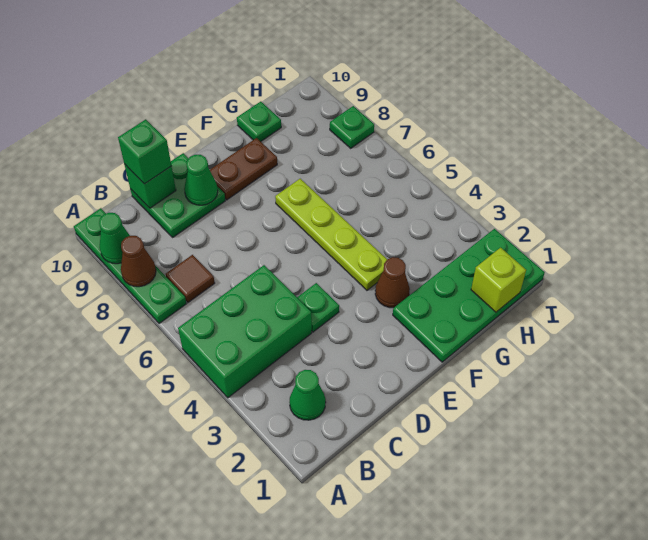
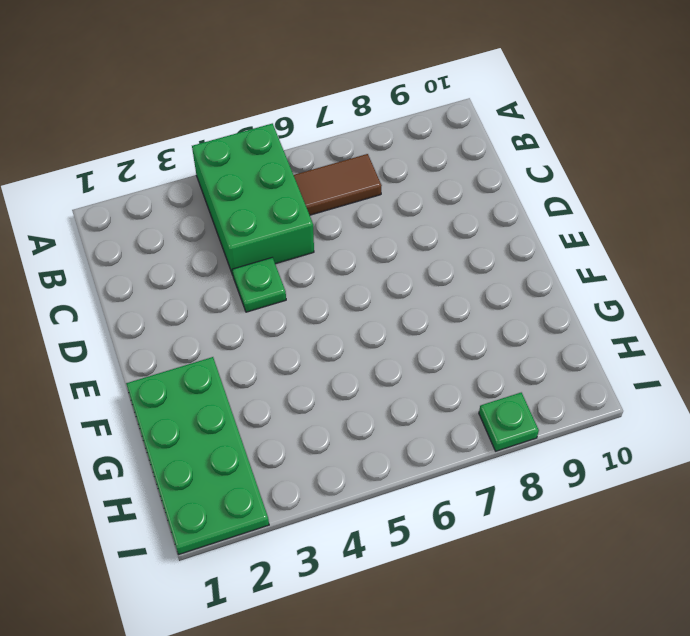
brown tile B6:B7 level 1 -> brown tile B7 level 1
none -> green plate A7:A10 level 1
none -> green cone B2 level 1
none -> green plate C9:D10 level 1

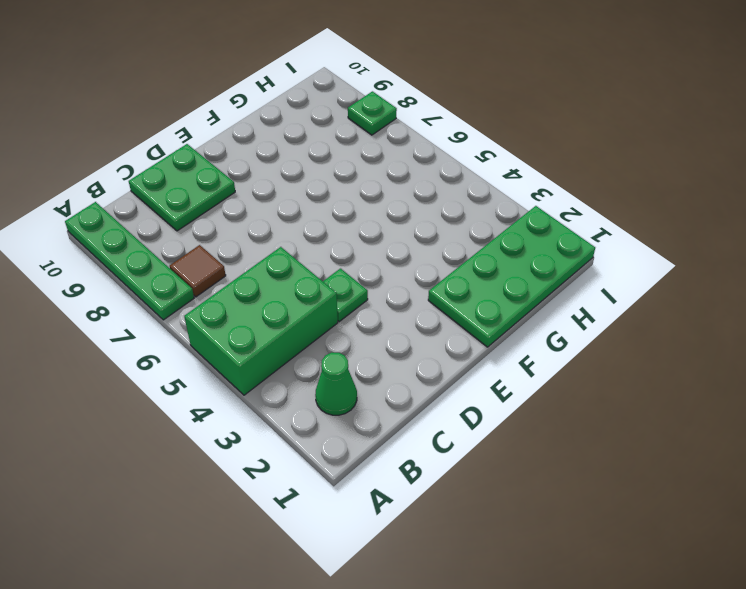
none -> brown plate E9:F9 level 1
none -> brown cone F3 level 1
none -> lime plate F4:F7 level 1

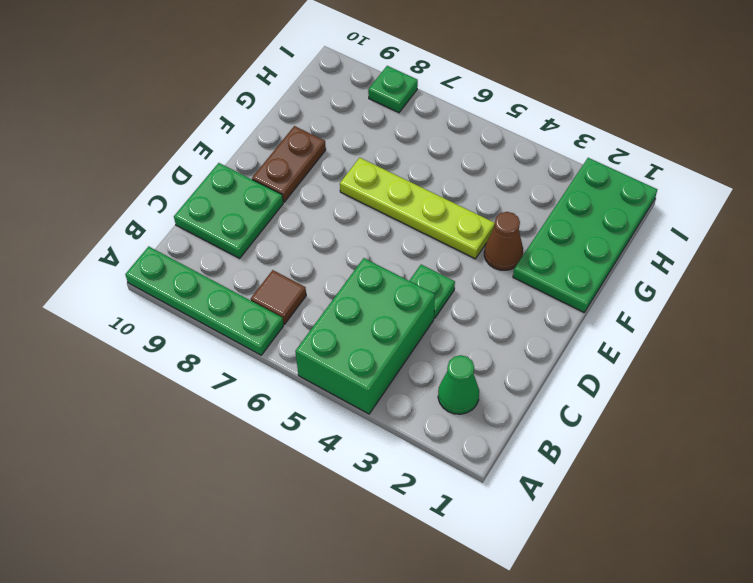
none -> green plate G10 level 1
none -> brown cone A8 level 2
none -> green cone A9 level 2

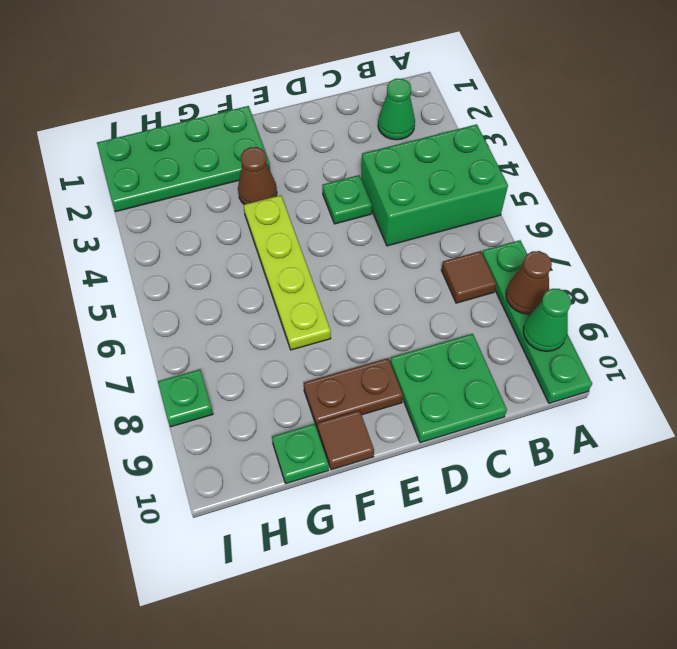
brown tile F10 level 1 -> none
none -> green brick C10 level 2
none -> green cone D9 level 2
none -> lime brick H1 level 2

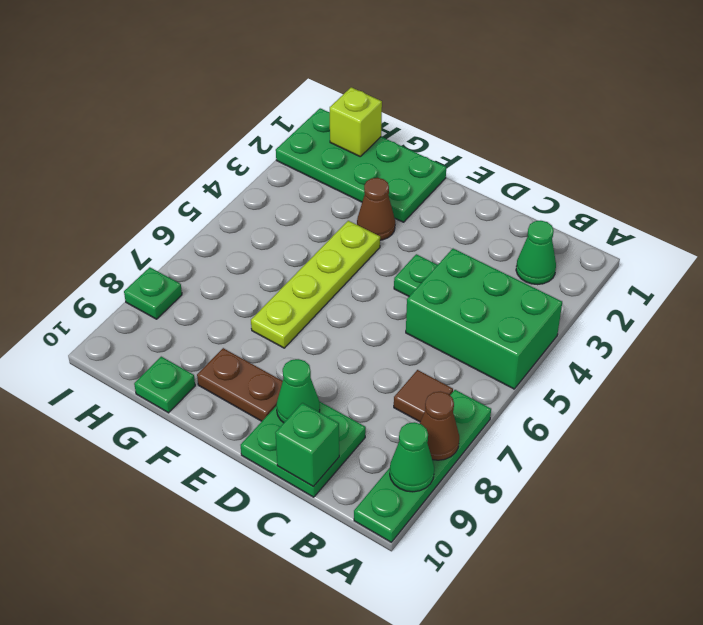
none -> green brick C10 level 3

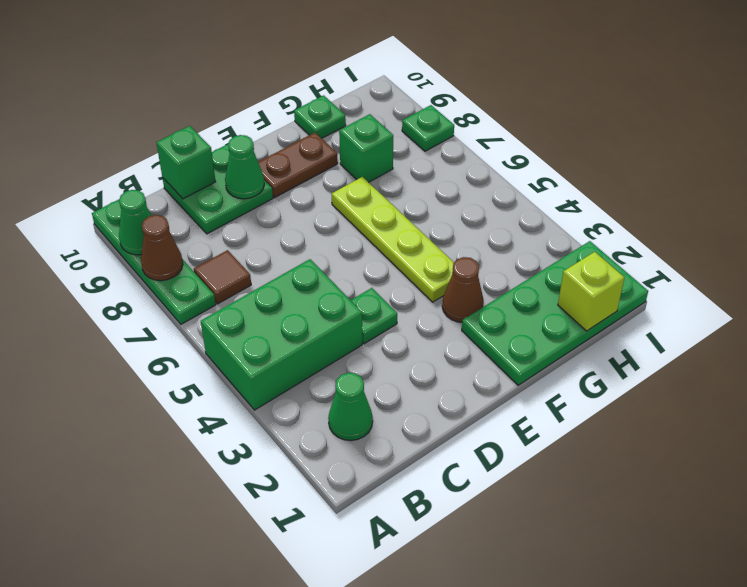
green brick G8 level 1 -> green brick C10 level 3

